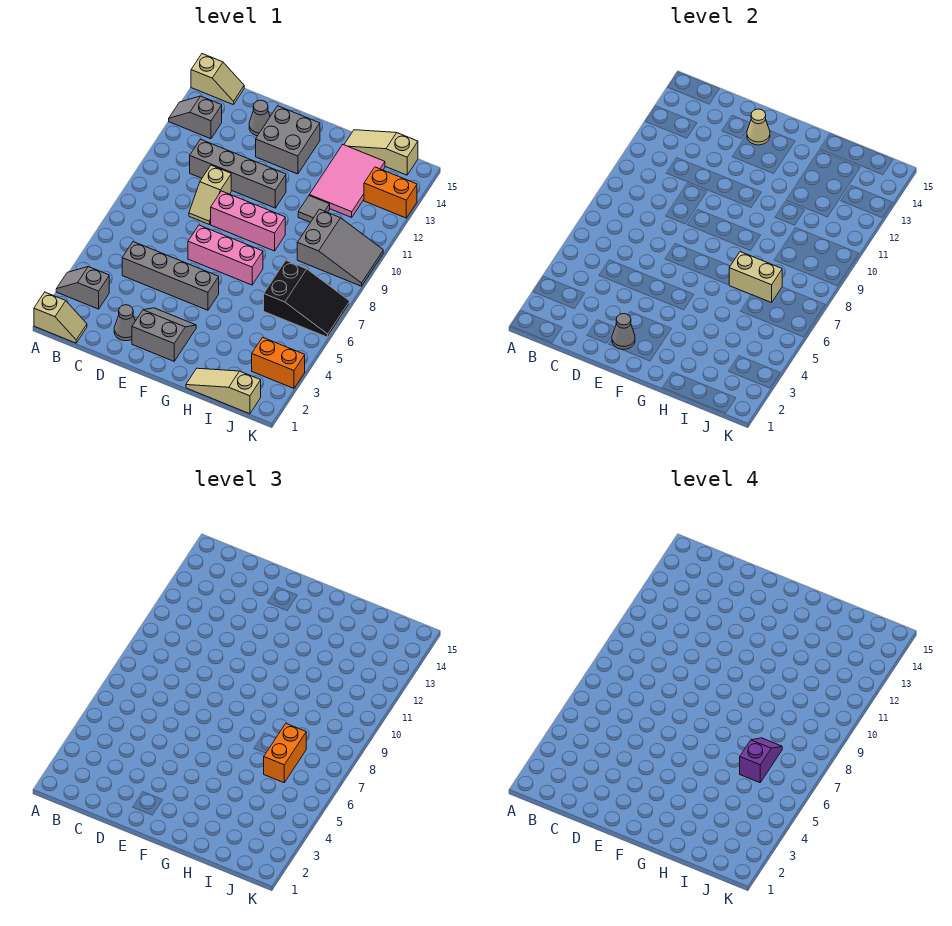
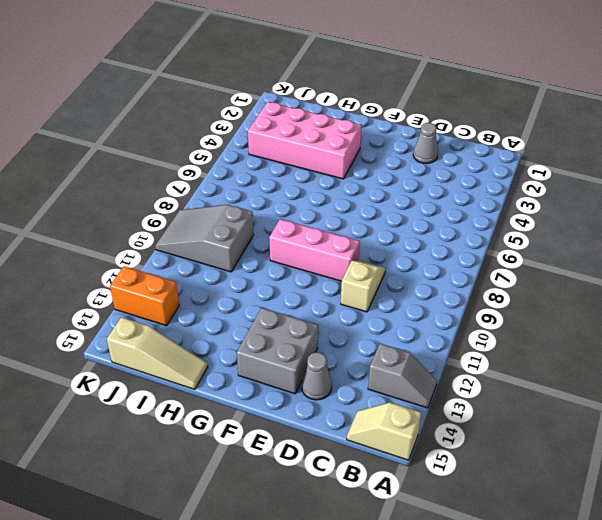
pink brick G3:J4 level 1 -> orange brick J3:K3 level 1
none -> tan slope A1:B1 level 1 top A
none -> grey slope A3:B3 level 1 top B
none -> grey brick C5:F5 level 1

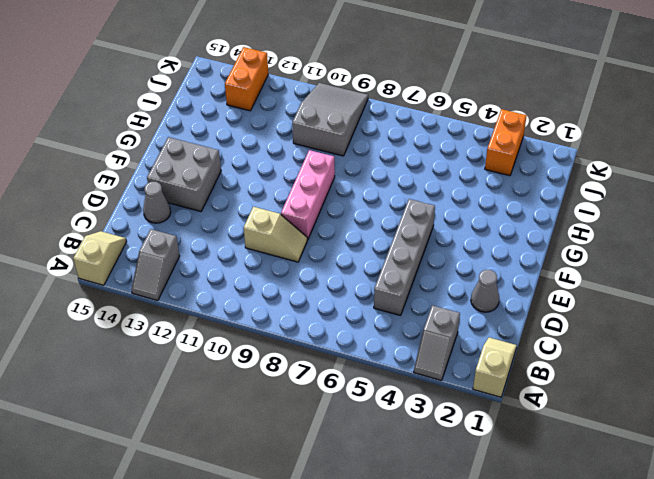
none -> grey brick C11:F11 level 1
none -> grey slope E2:F3 level 1 top 2
none -> pink brick E7:G7 level 1

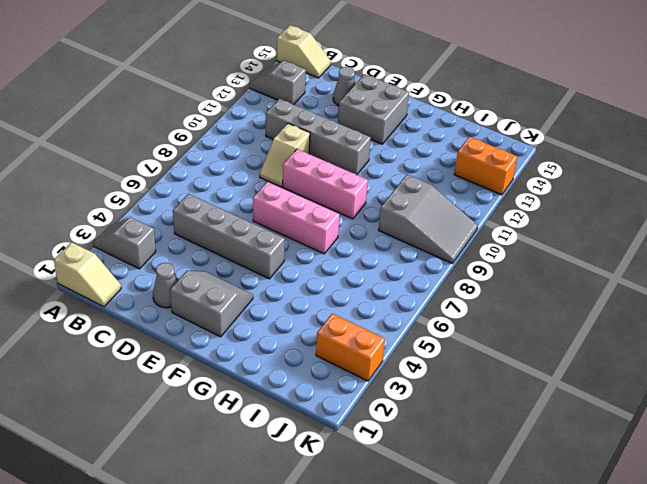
none -> tan slope H1:J1 level 1 top J
none -> grey tile H11 level 1
none -> pink tile H12:I14 level 1

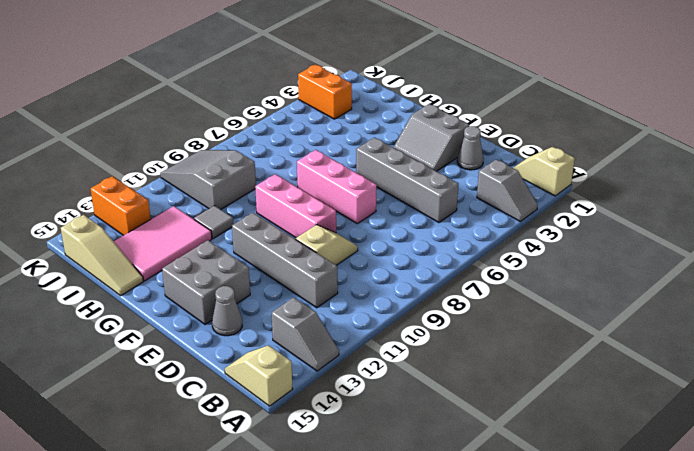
none -> tan slope H1:J1 level 1 top J
none -> black slope I6:K7 level 1 top I
none -> grey cone E2 level 2

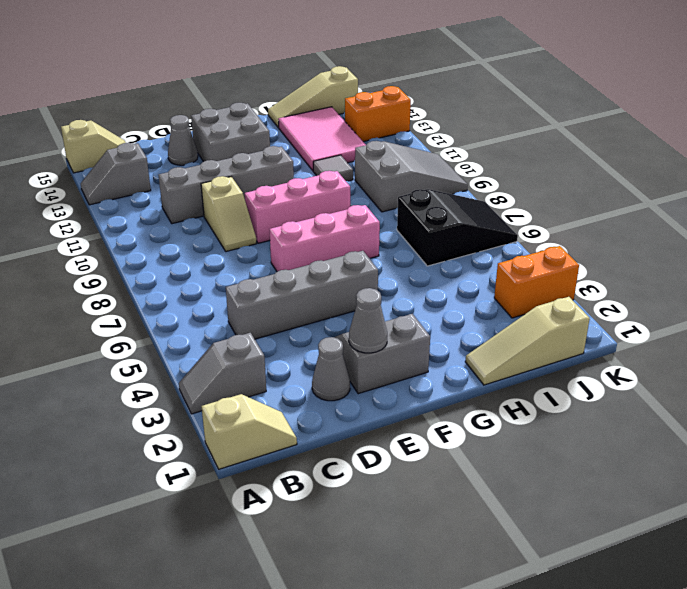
none -> tan cone E14 level 2
none -> tan brick H7:I7 level 2
none -> orange brick I6:I7 level 3

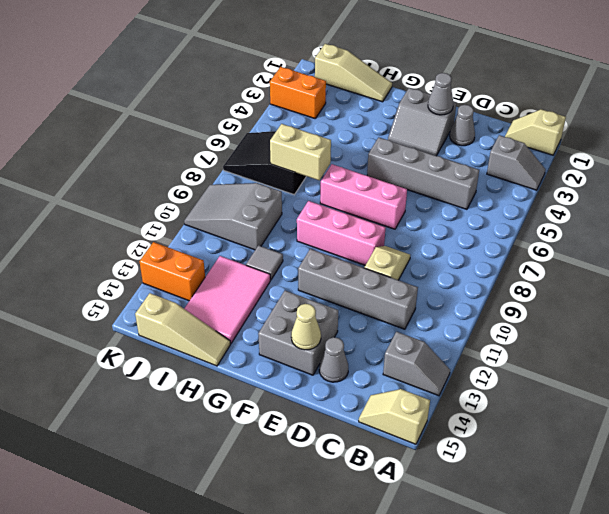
none -> orange brick I6:I7 level 3
none -> purple slope I6:I7 level 4 top 6

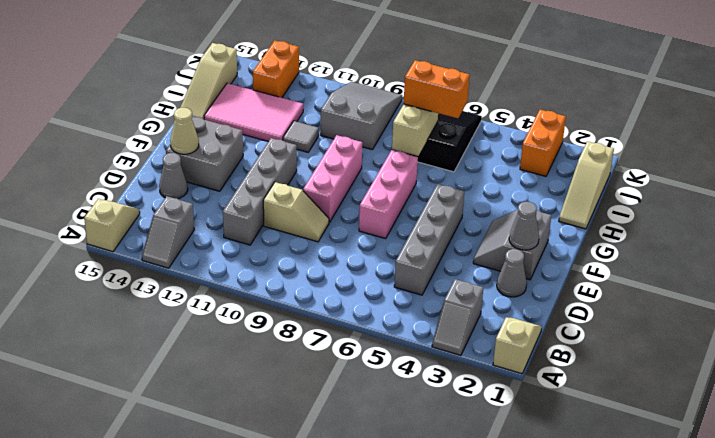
none -> purple slope I6:I7 level 4 top 6

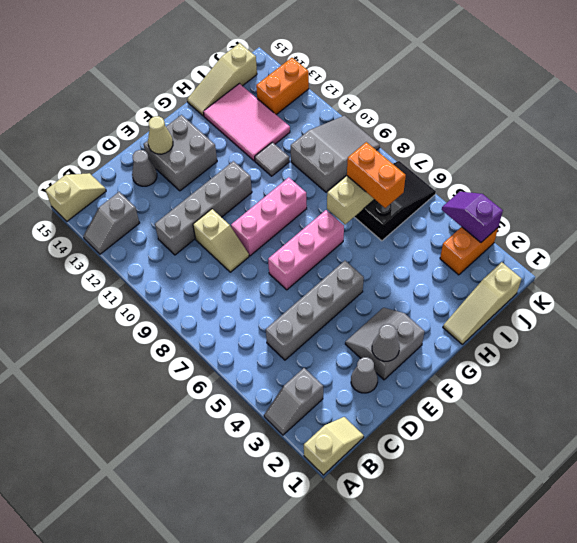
purple slope K3:K4 level 2 top 3 -> purple slope I6:I7 level 4 top 6

